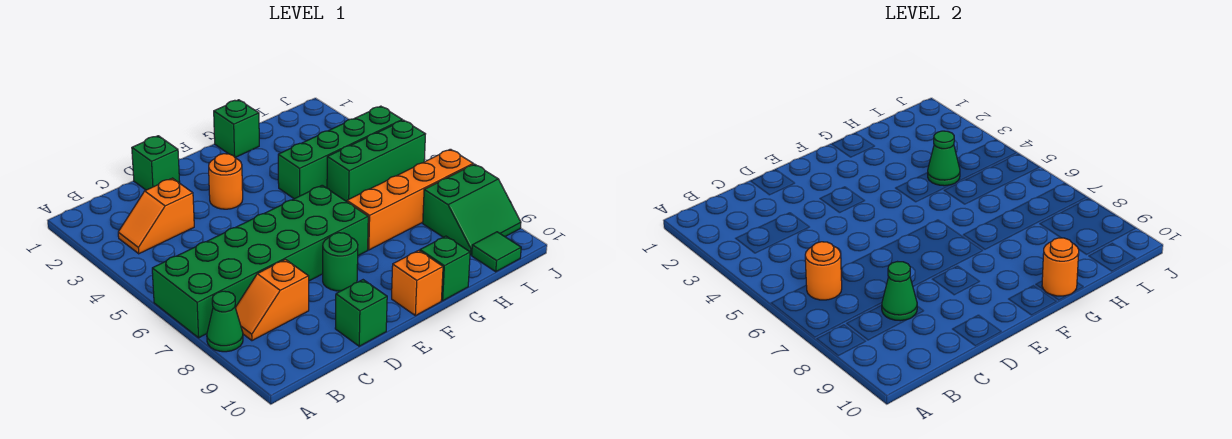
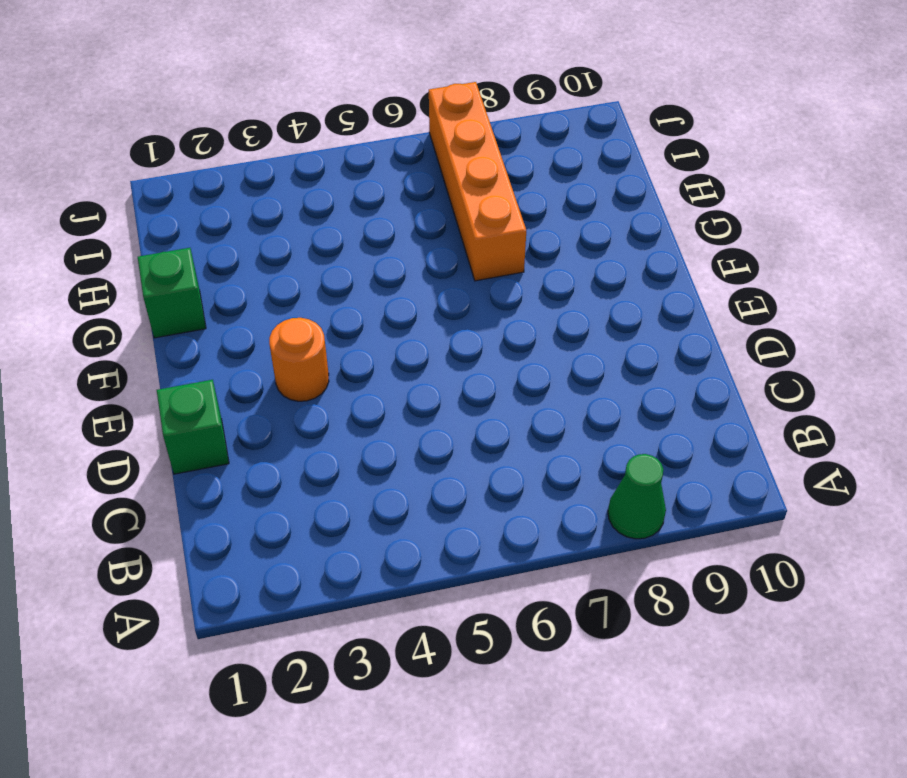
none -> green brick A6:F7 level 1
none -> orange slope B3:C3 level 1 top C
none -> orange slope B8:C8 level 1 top C

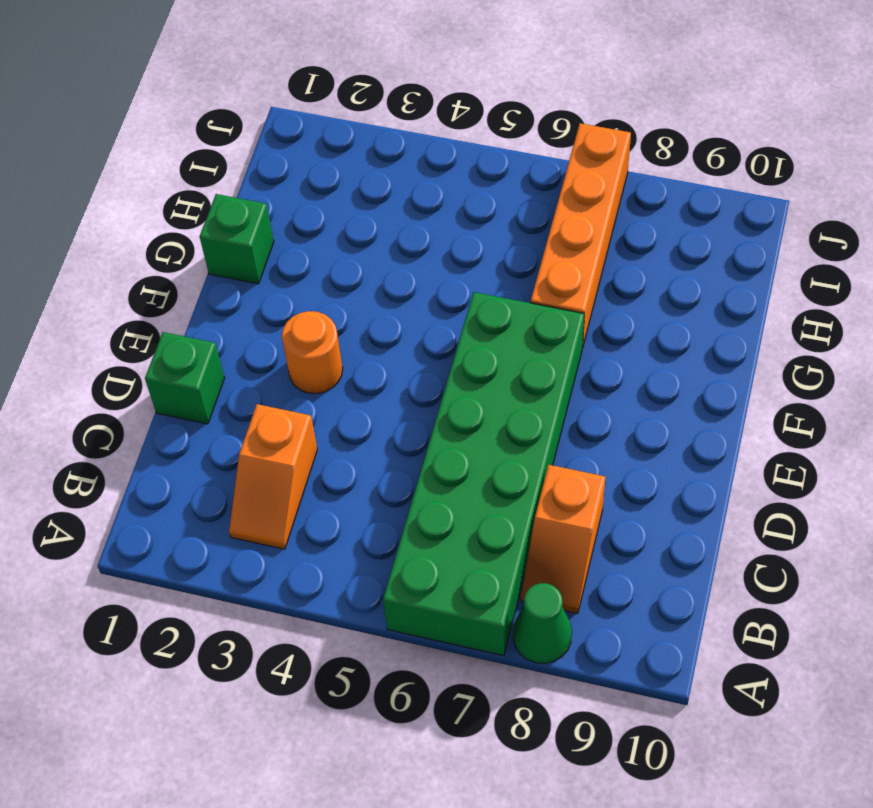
none -> green brick D10 level 1
none -> green round brick E8 level 1
none -> orange brick F10 level 1

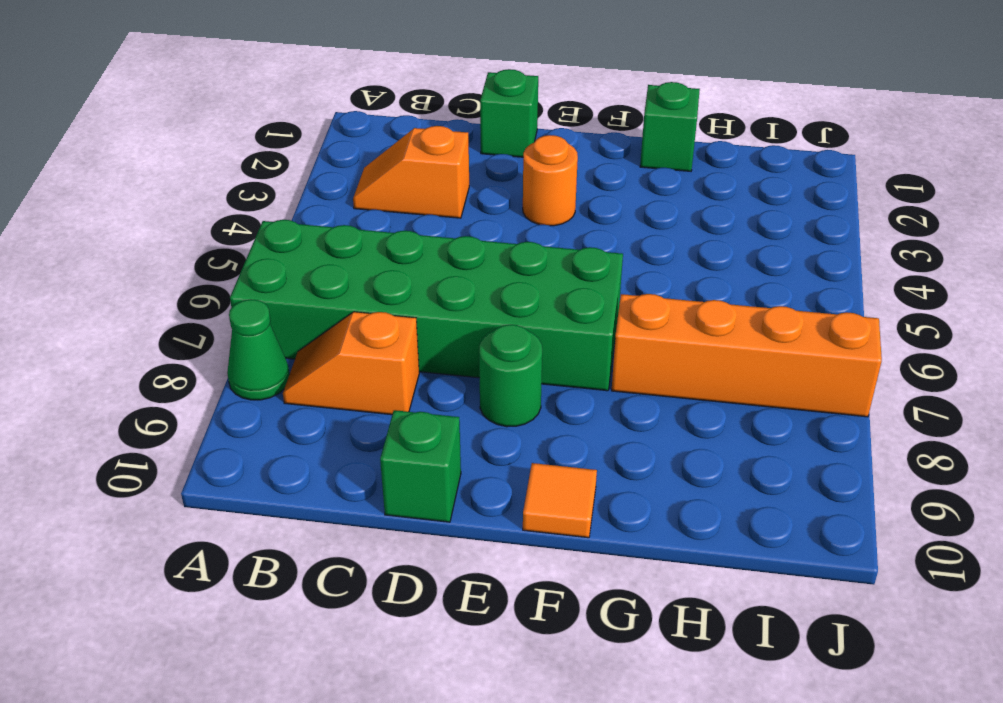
orange tile F10 level 1 -> orange brick F10 level 1
none -> green brick G4:J4 level 1
none -> green brick G10 level 1
none -> green brick H5:J5 level 1

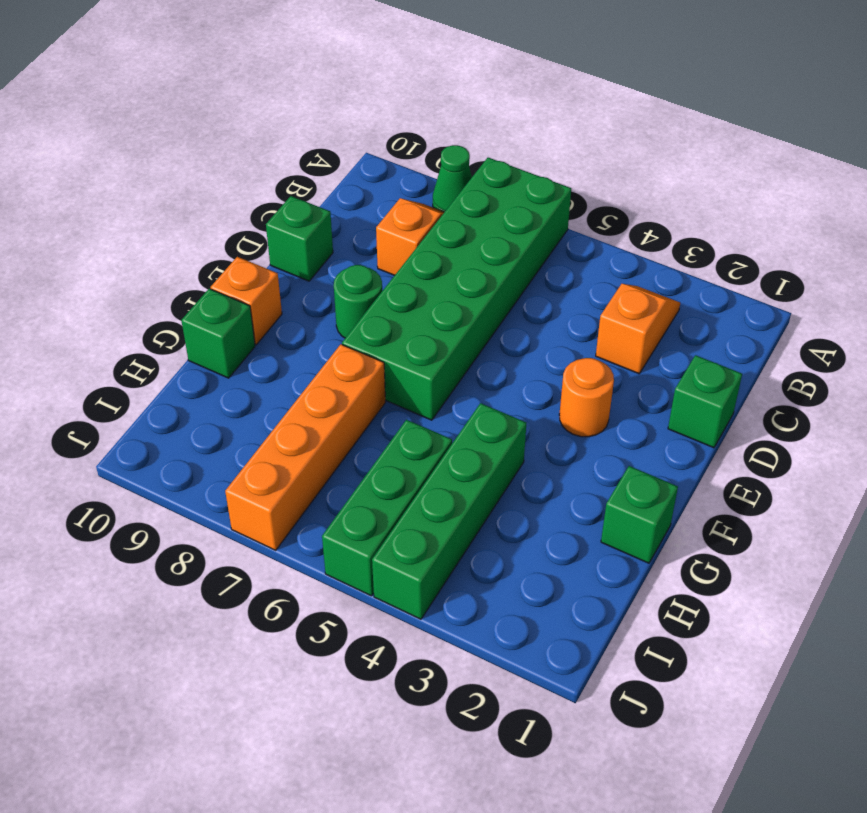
none -> green slope I8:J9 level 1 top 8
none -> green tile I10 level 1
none -> orange round brick B6 level 2

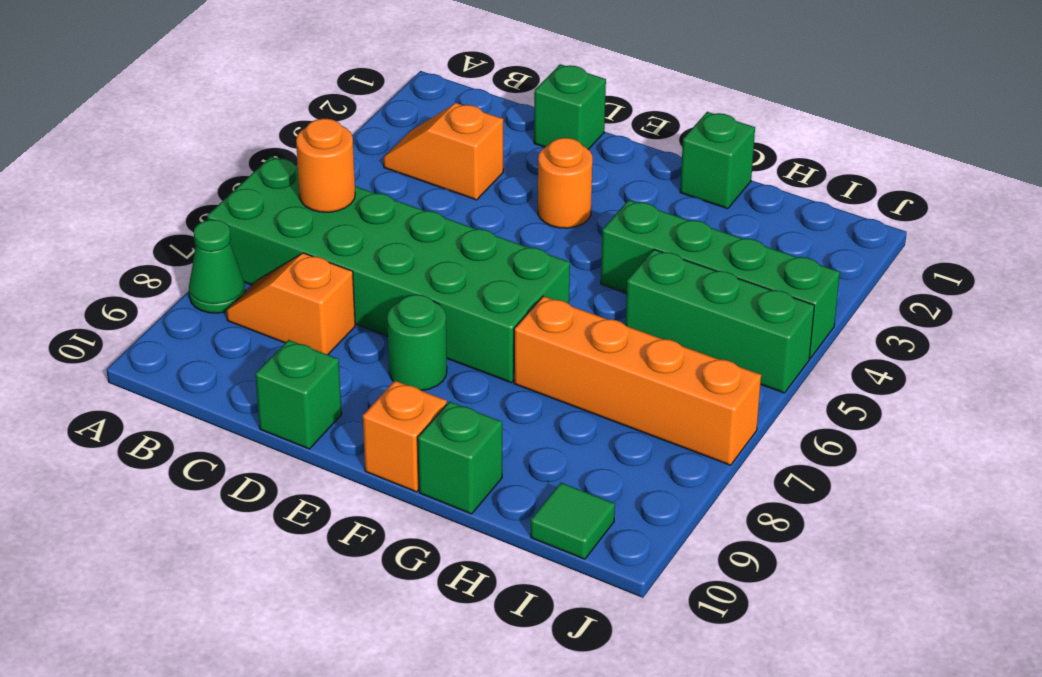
none -> green slope I8:J9 level 1 top 8
none -> green cone C8 level 2
none -> orange round brick G10 level 2

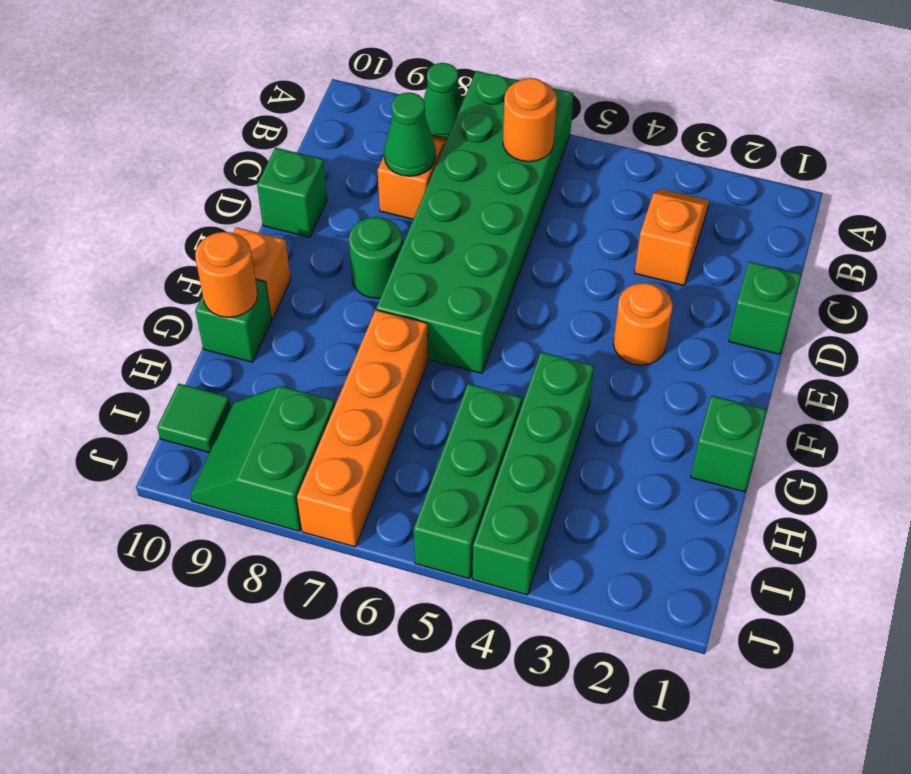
none -> green cone H4 level 2

